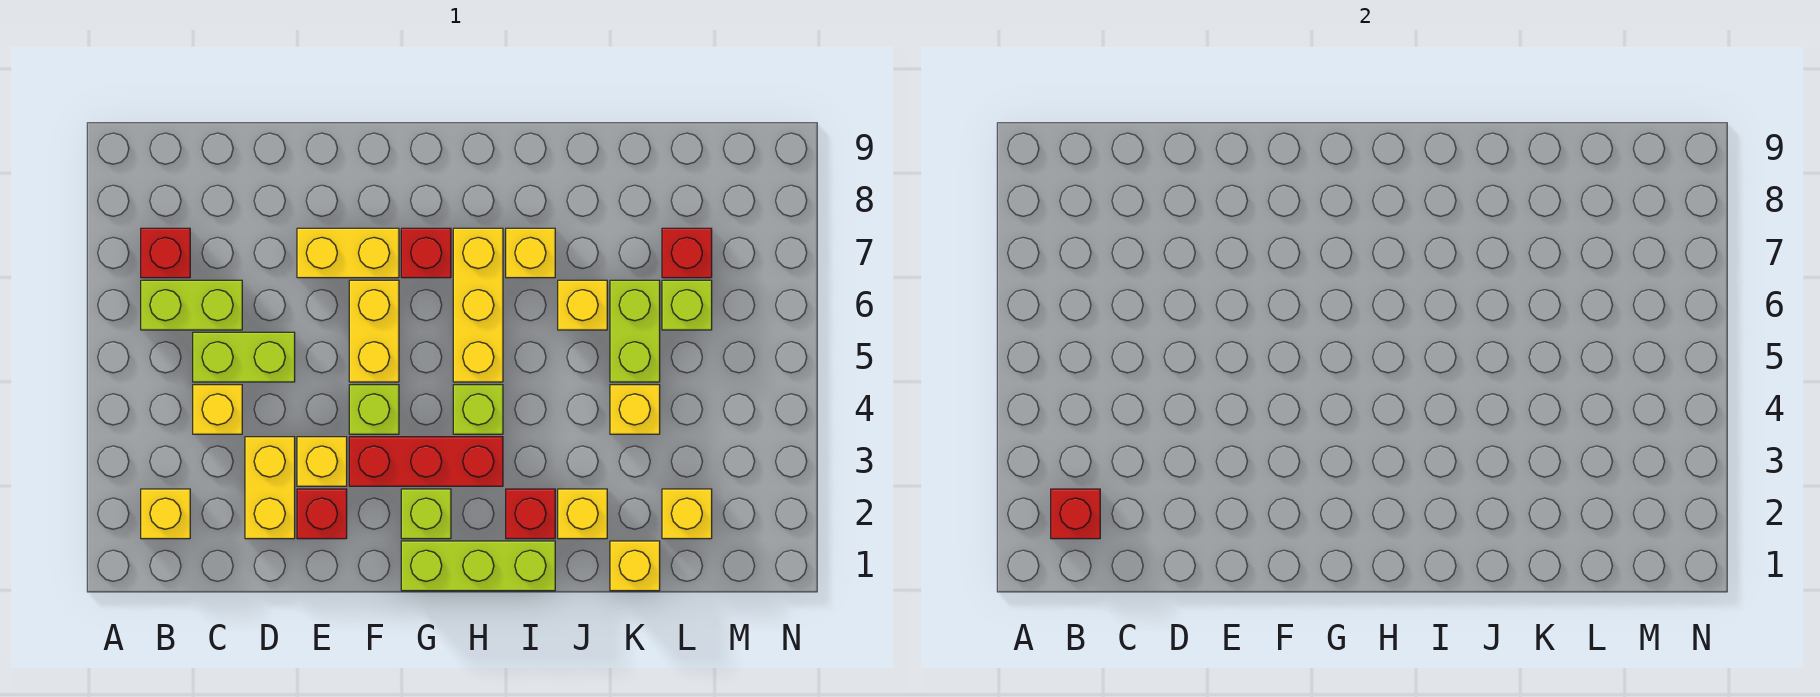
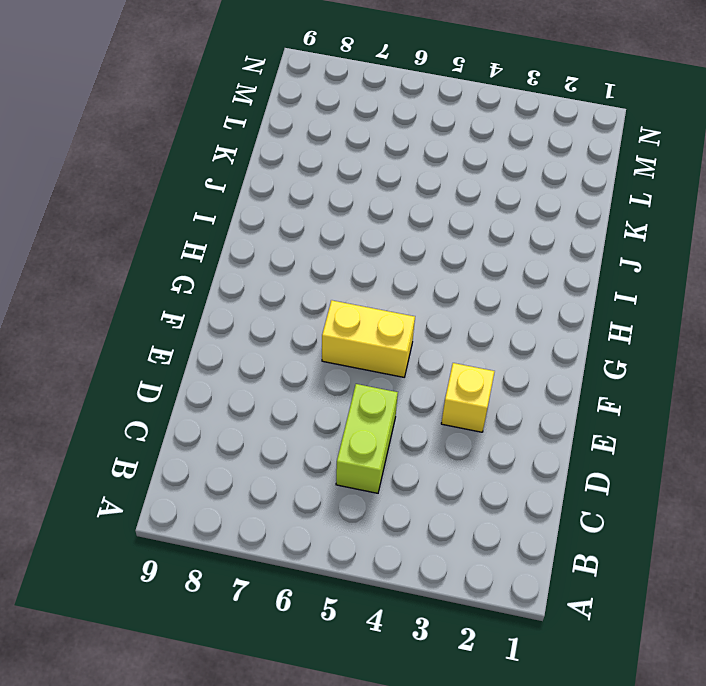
none -> yellow brick B2 level 1
none -> lime brick B6:C6 level 1
none -> red brick B7 level 1

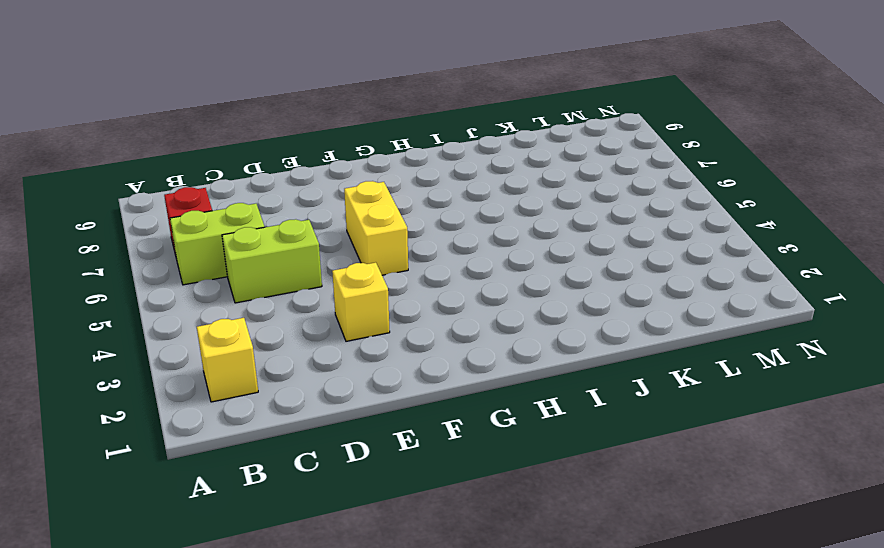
none -> yellow brick C4 level 1
none -> yellow brick D2:D3 level 1
none -> red brick E2 level 1

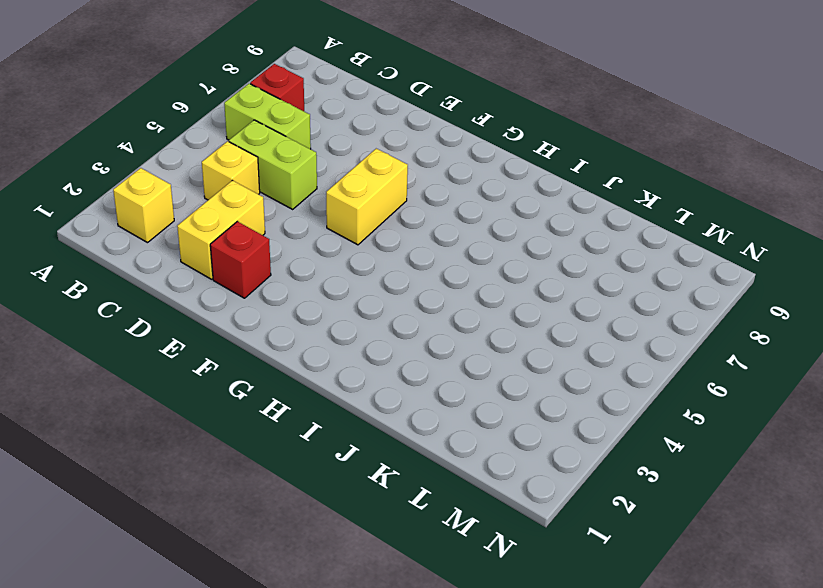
none -> yellow brick E3 level 1
none -> yellow brick E7:F7 level 1
none -> red brick F3:H3 level 1

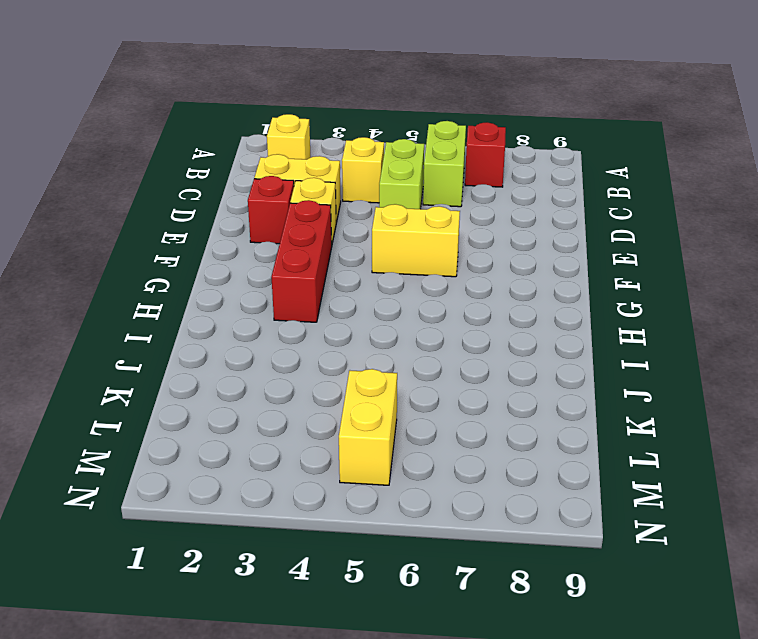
yellow brick L5:M5 level 1 -> yellow brick E7:F7 level 1
none -> lime brick F4 level 1
none -> lime brick G1:I1 level 1
none -> lime brick G2 level 1

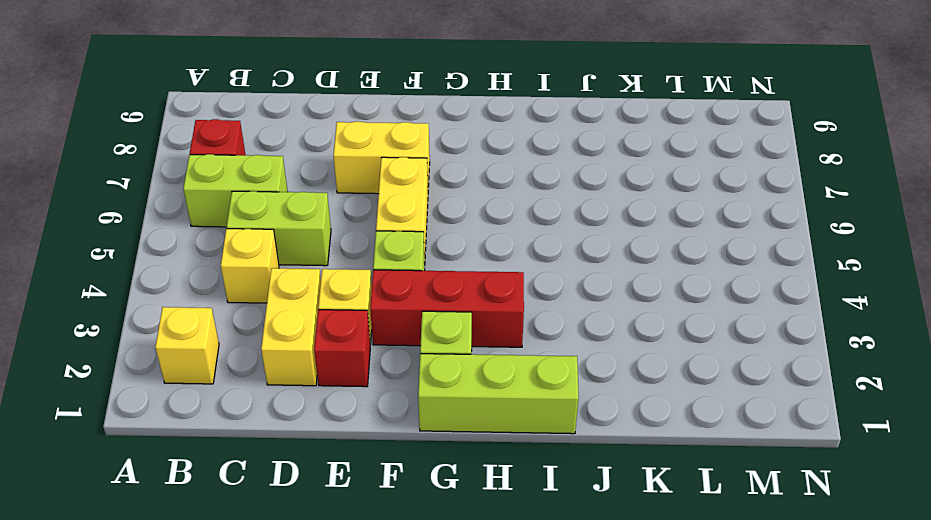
none -> red brick G7 level 1
none -> lime brick H4 level 1
none -> yellow brick H5:H7 level 1

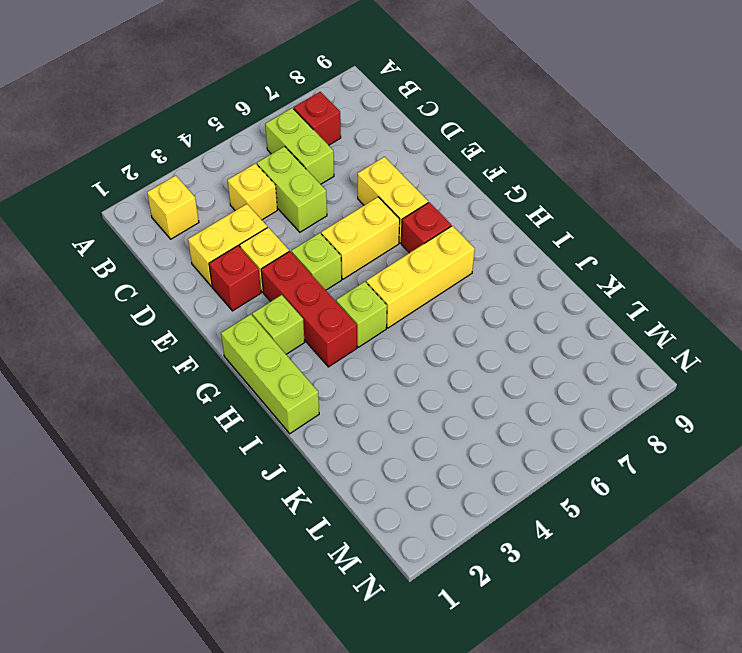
none -> red brick I2 level 1
none -> yellow brick I7 level 1
none -> yellow brick J2 level 1

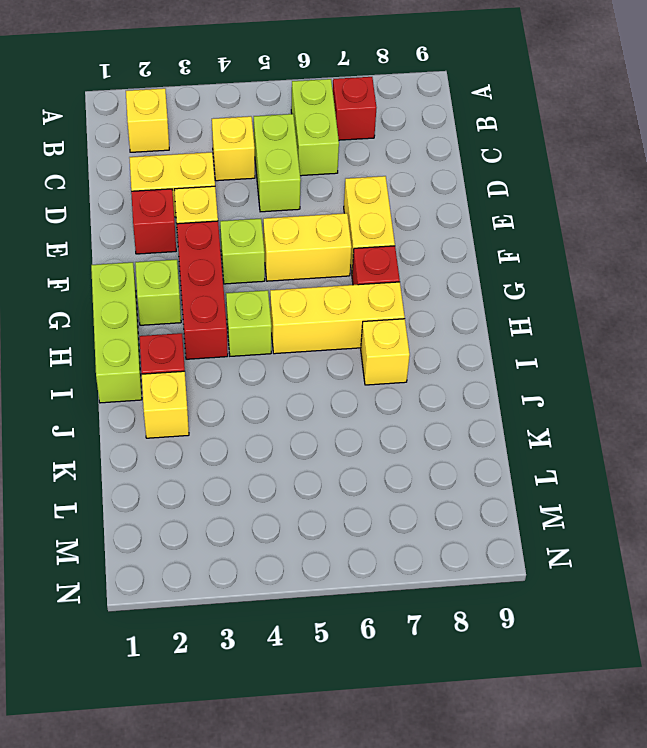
none -> yellow brick J6 level 1
none -> yellow brick K1 level 1
none -> yellow brick K4 level 1

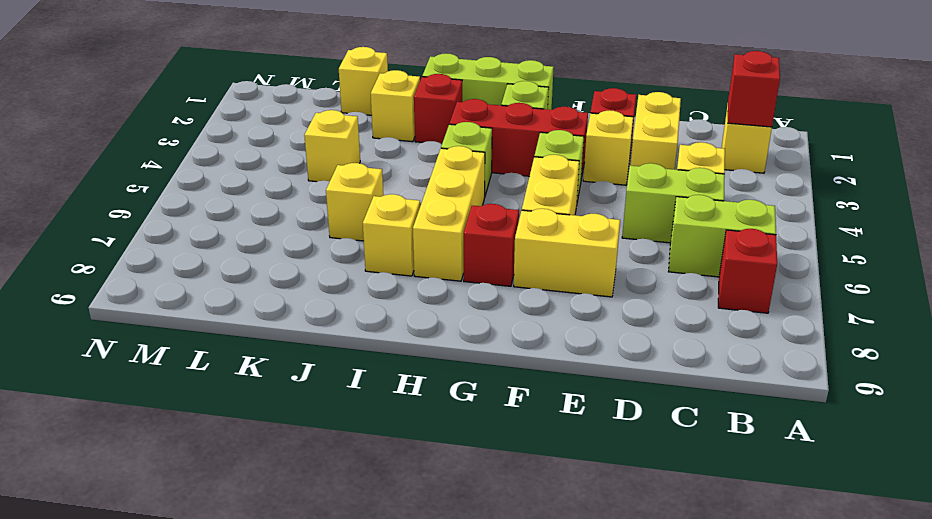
none -> lime brick K5:K6 level 1
none -> yellow brick L2 level 1
none -> lime brick L6 level 1

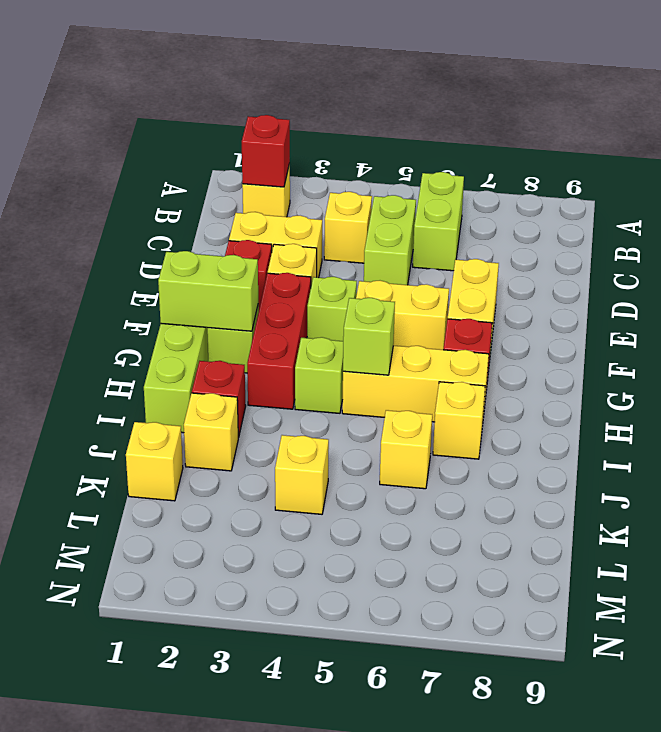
lime brick G1:G2 level 2 -> lime brick K5:K6 level 1
lime brick H5 level 2 -> lime brick L6 level 1
none -> red brick B7 level 1
none -> yellow brick L2 level 1
none -> red brick L7 level 1

